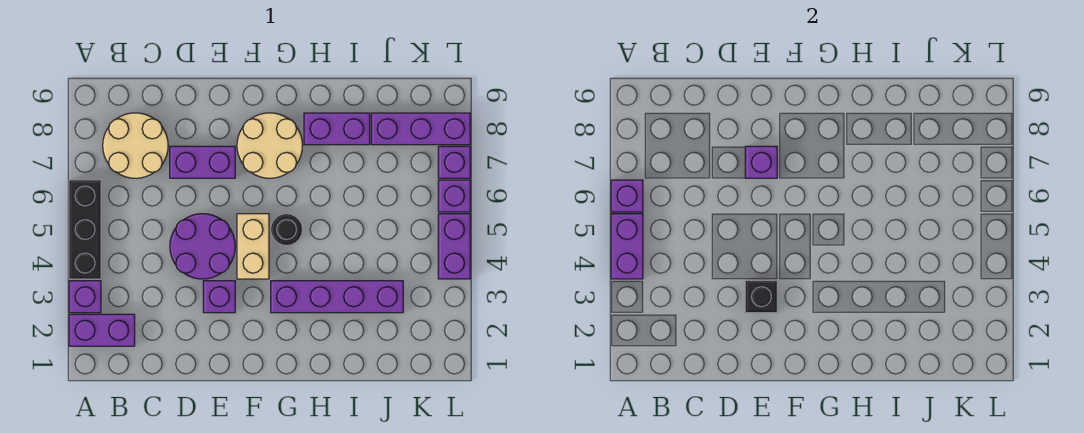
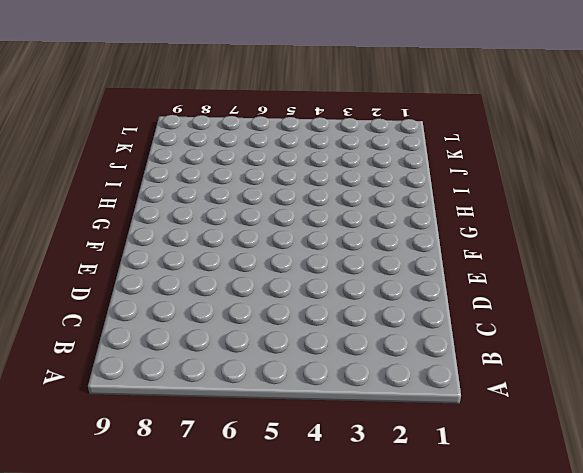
none -> purple brick A2:B2 level 1
none -> purple brick A3 level 1
none -> black brick A4:A6 level 1

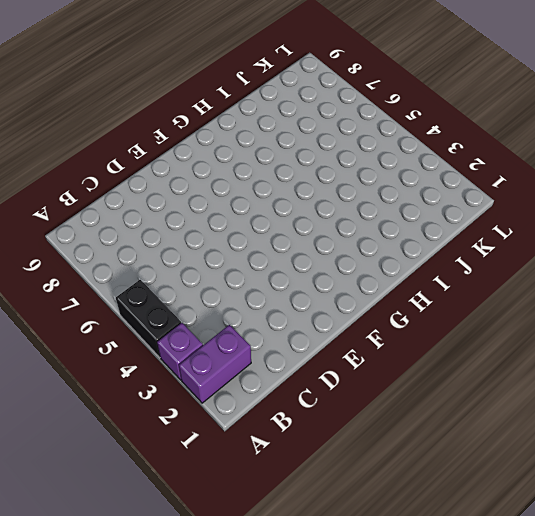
black brick A4:A5 level 1 -> black brick A4:A6 level 1
none -> tan round brick B7:C8 level 1
none -> purple round brick D4:E5 level 1
none -> purple brick D7:E7 level 1

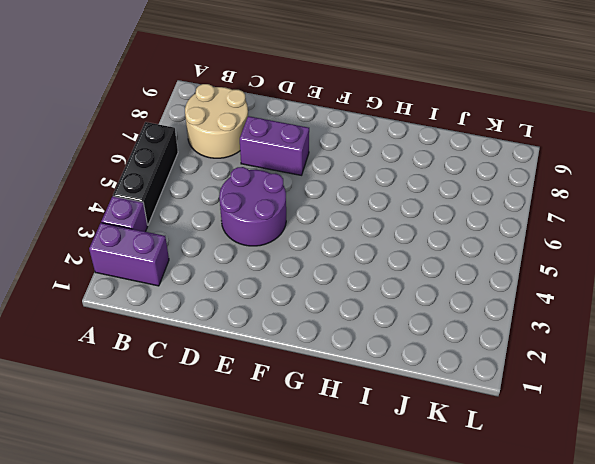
none -> purple brick E3 level 1
none -> tan brick F4:F5 level 1
none -> tan round brick F7:G8 level 1

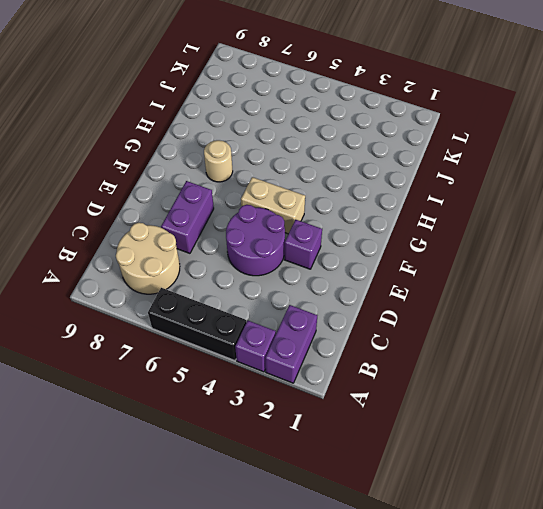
tan round brick G7 level 1 -> tan round brick F7:G8 level 1
none -> purple brick G3:J3 level 1
none -> black round brick G5 level 1
none -> purple brick H8:I8 level 1

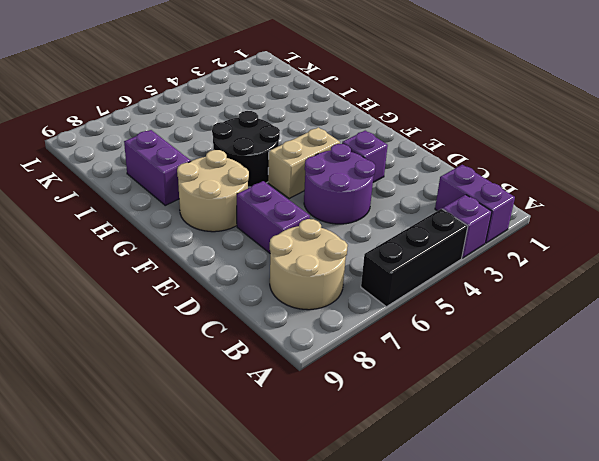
black round brick G5:H6 level 1 -> black round brick G5 level 1
none -> purple brick G3:J3 level 1
none -> purple brick J8:L8 level 1
none -> purple brick L4:L5 level 1

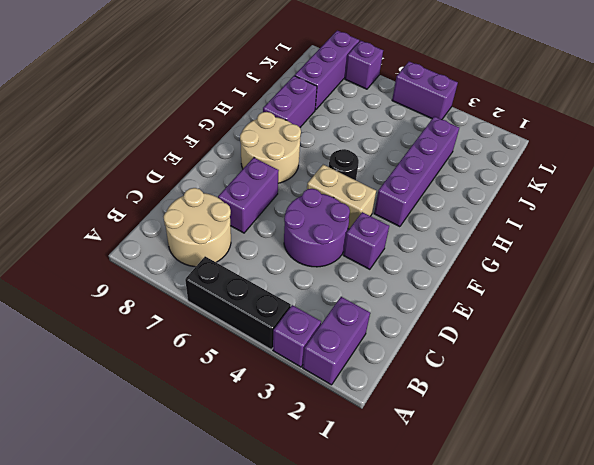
none -> purple brick L6 level 1
none -> purple brick A4:A5 level 2
none -> purple brick A6 level 2

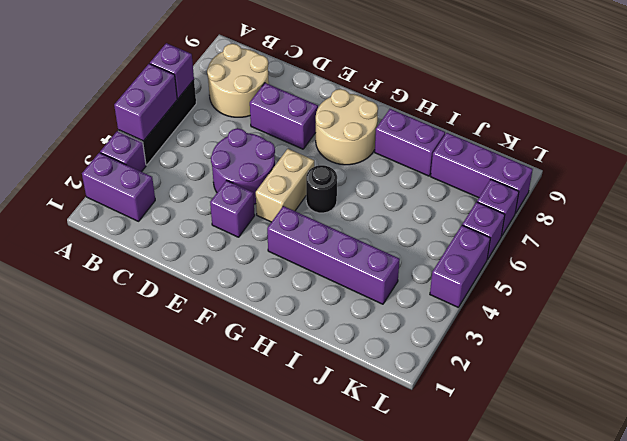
none -> black brick E3 level 2
none -> purple brick E7 level 2

